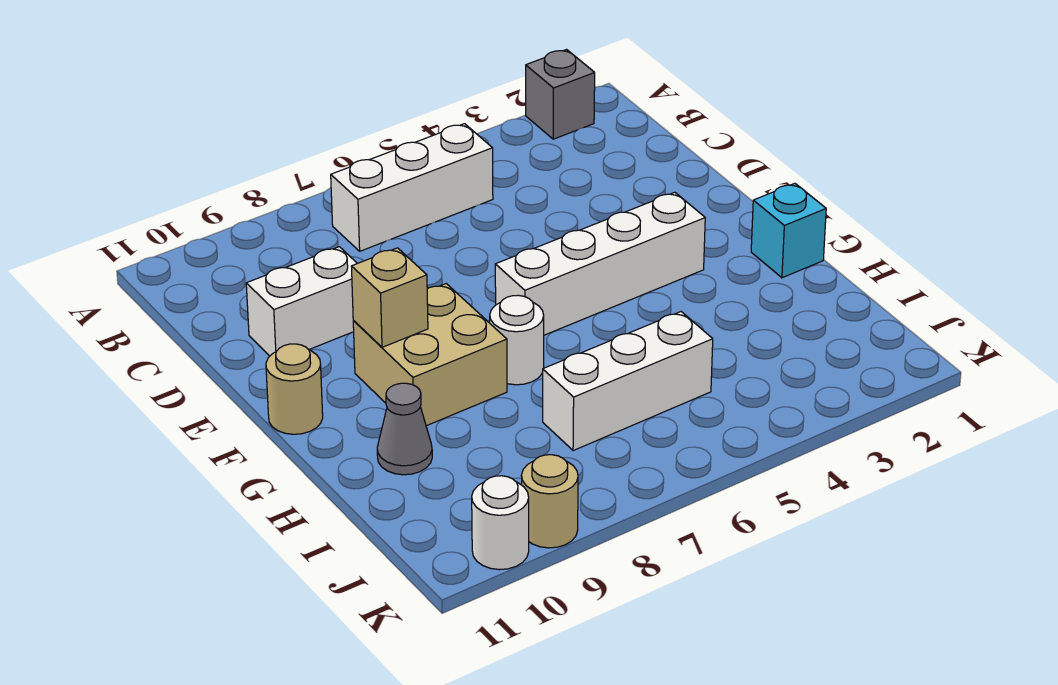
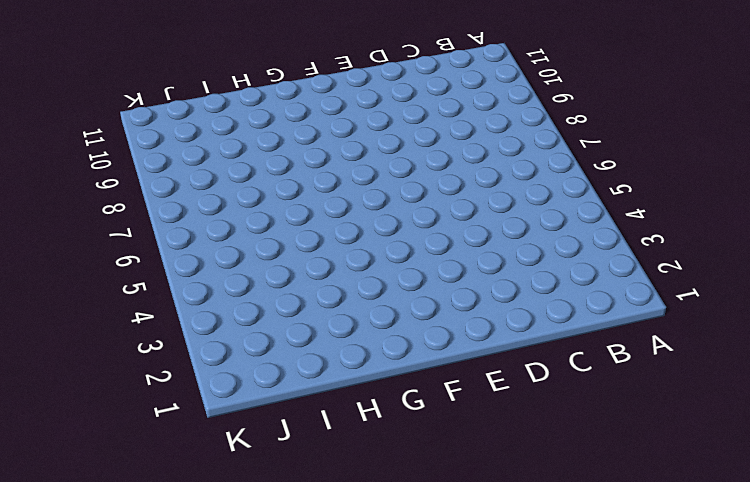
none -> grey brick A2 level 1
none -> white brick B5:B7 level 1
none -> white brick D9:D10 level 1

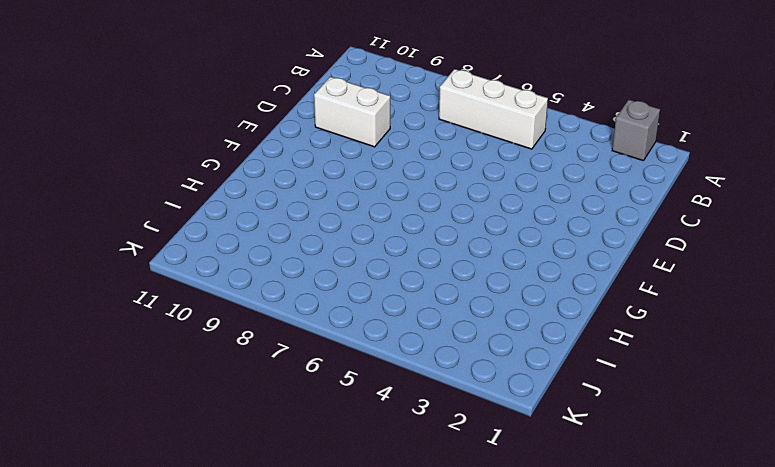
none -> white brick F3:F6 level 1
none -> tan brick F8:G9 level 1
none -> tan round brick F11 level 1

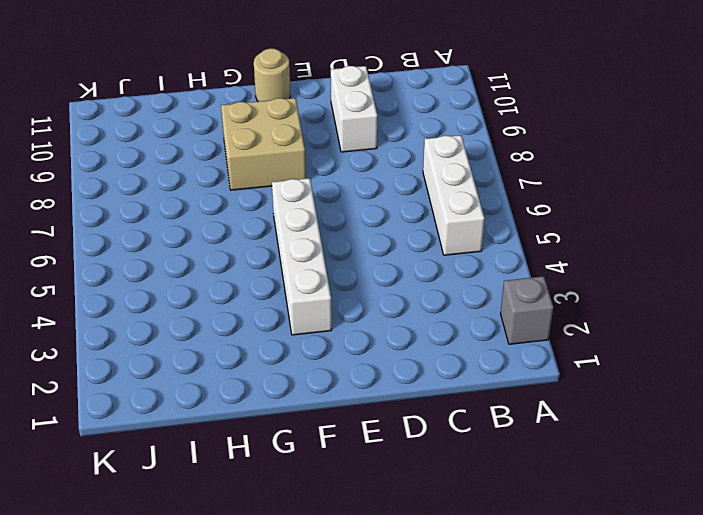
none -> cyan brick G1 level 1
none -> white round brick G7 level 1
none -> grey cone H10 level 1

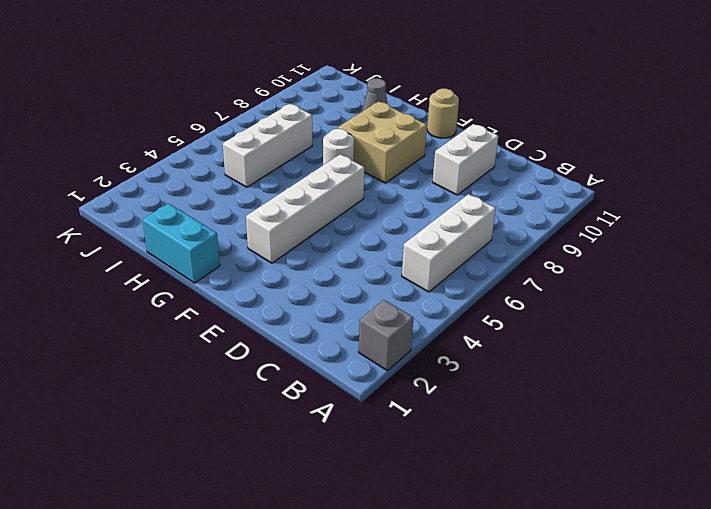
cyan brick G1:H1 level 1 -> cyan brick G1 level 1
none -> tan round brick K9 level 1
none -> white round brick K10 level 1
none -> tan brick F9 level 2

